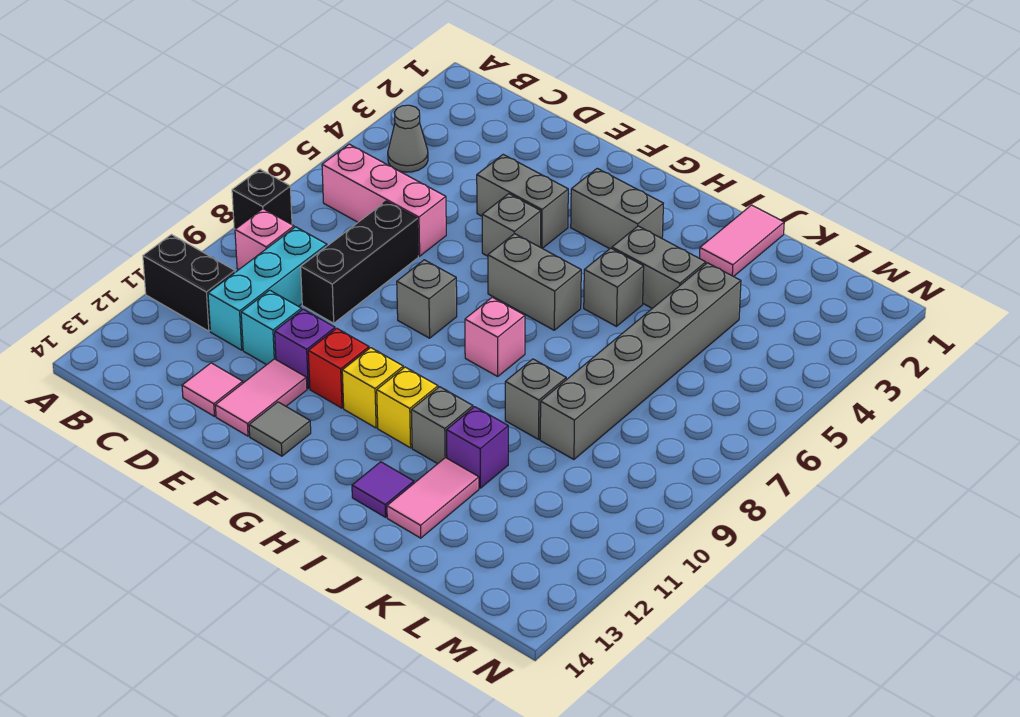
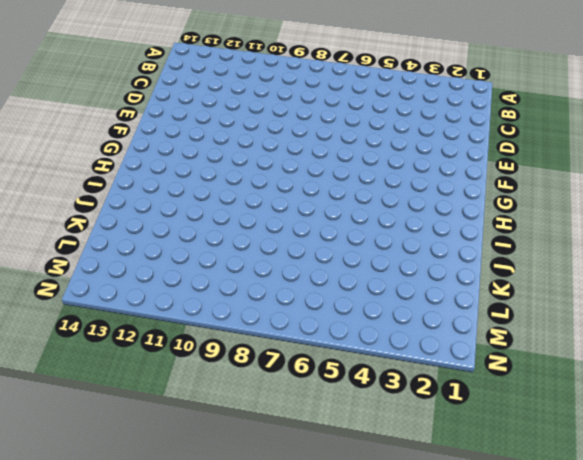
none -> black brick A8 level 1
none -> black brick A11:B11 level 1
none -> grey cone B4 level 1
none -> pink brick B6:D6 level 1

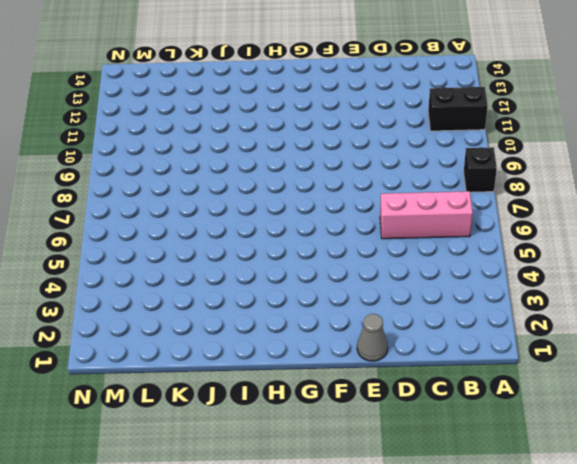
grey cone E1 level 1 -> grey cone B4 level 1
none -> pink brick B9 level 1
none -> cyan brick C9:C11 level 1
none -> black brick D7:D9 level 1
none -> cyan brick D11 level 1

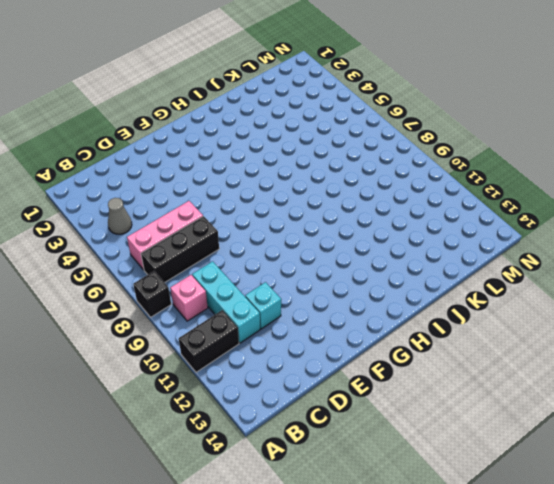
black brick B7:D7 level 1 -> black brick D7:D9 level 1
none -> pink tile D13 level 1
none -> grey brick E4:F4 level 1
none -> purple brick E11 level 1
none -> pink tile E12:E13 level 1

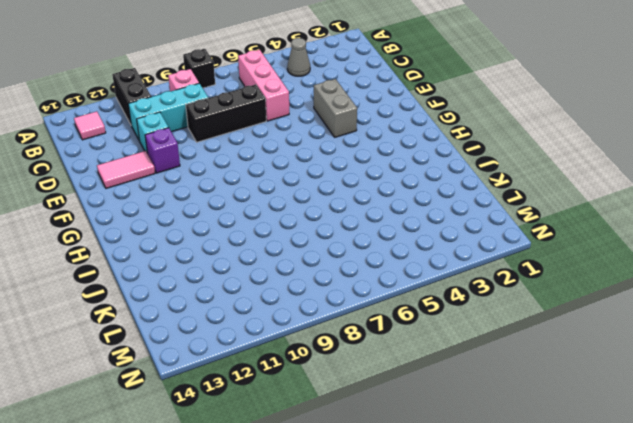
pink tile B13 level 1 -> pink tile D13 level 1
none -> grey brick F5 level 1
none -> grey brick F8 level 1
none -> red brick F11 level 1
none -> grey tile F13 level 1

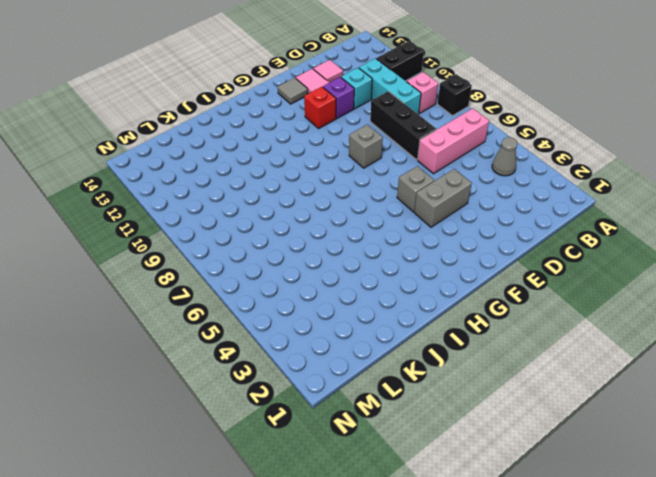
none -> grey brick G3:H3 level 1
none -> grey brick G6:H6 level 1
none -> yellow brick G11 level 1
none -> pink brick H8 level 1

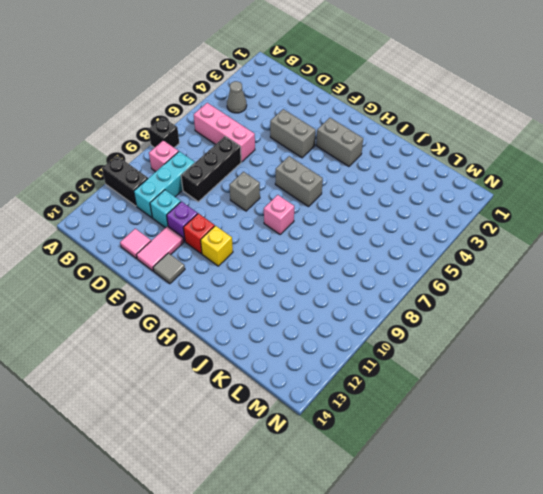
none -> grey brick F5 level 1
none -> yellow brick H11 level 1
none -> grey brick I4:J4 level 1
none -> grey brick I5 level 1

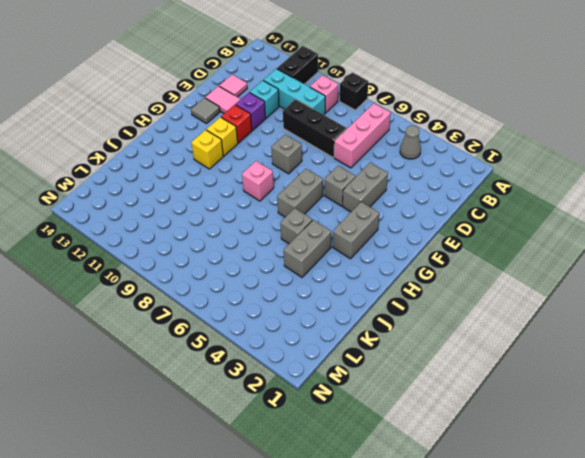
none -> grey brick I11 level 1
none -> purple tile I13 level 1
none -> pink tile J1:J2 level 1
none -> grey brick J9 level 1

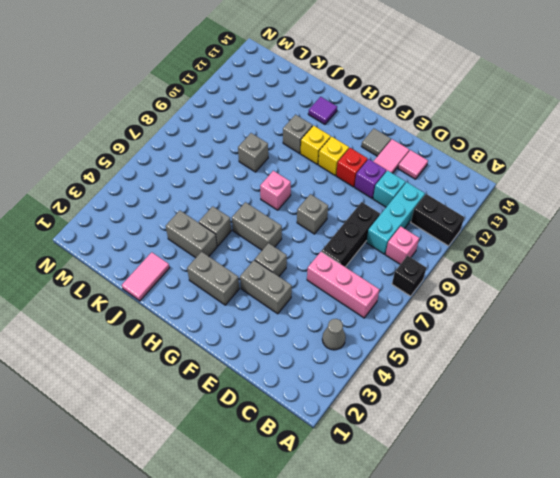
none -> purple brick J11 level 1
none -> pink tile J12:J13 level 1
none -> grey brick K4:K9 level 1

